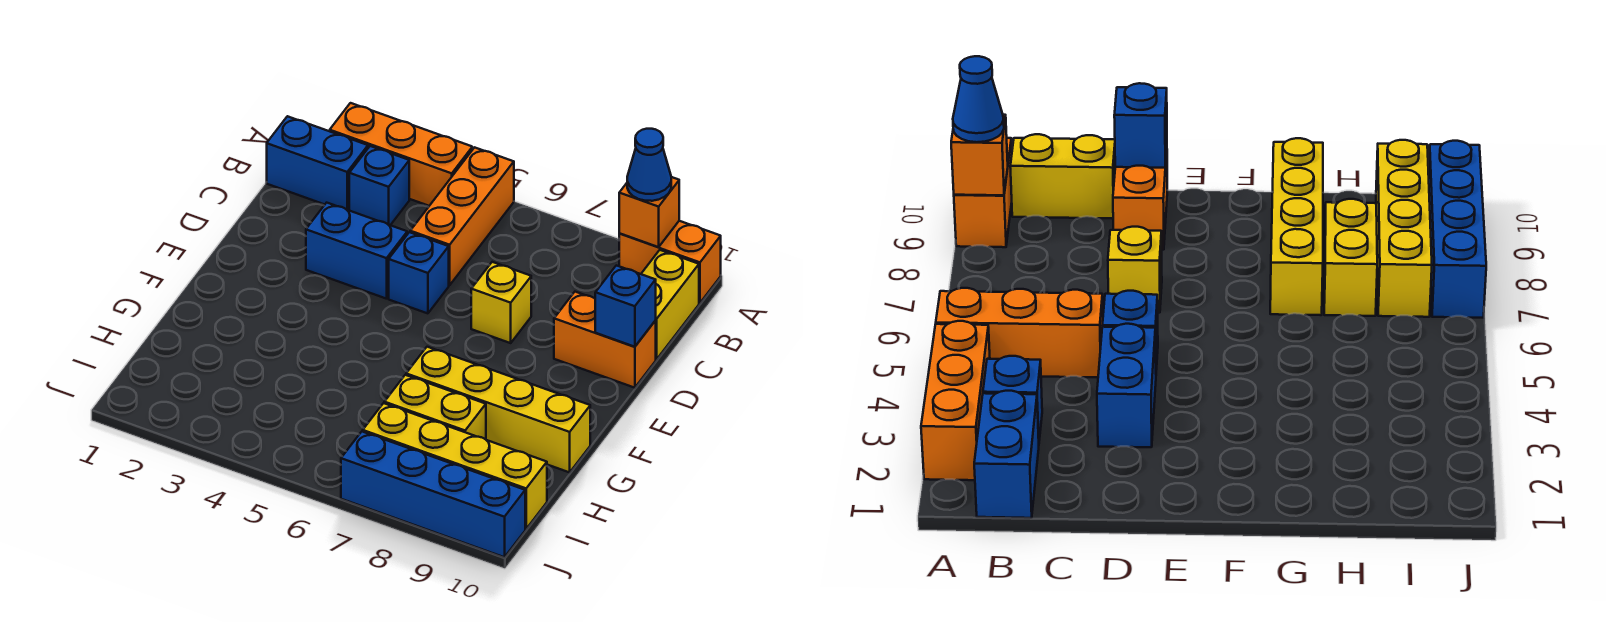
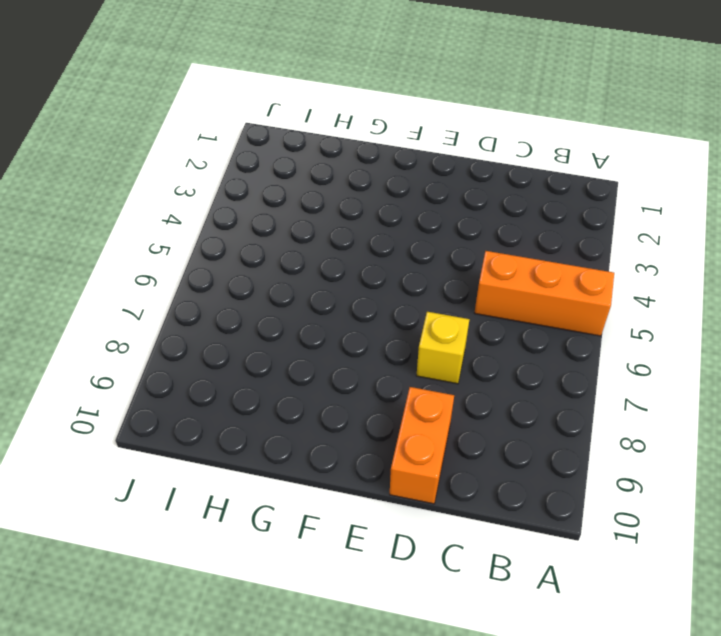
none -> orange brick A2:A4 level 1
none -> orange brick A9:A10 level 1
none -> blue brick B1:B2 level 1

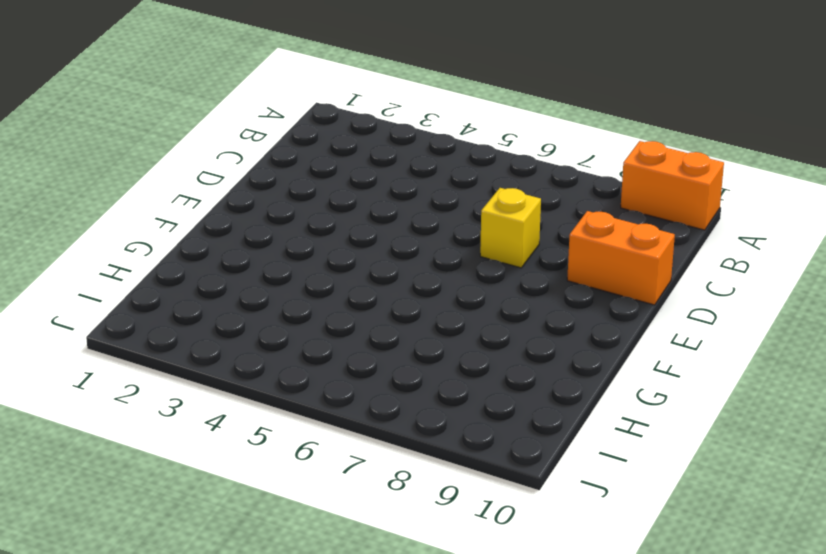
none -> orange brick A2:A4 level 1
none -> orange brick A5:C5 level 1
none -> blue brick B1:B2 level 1

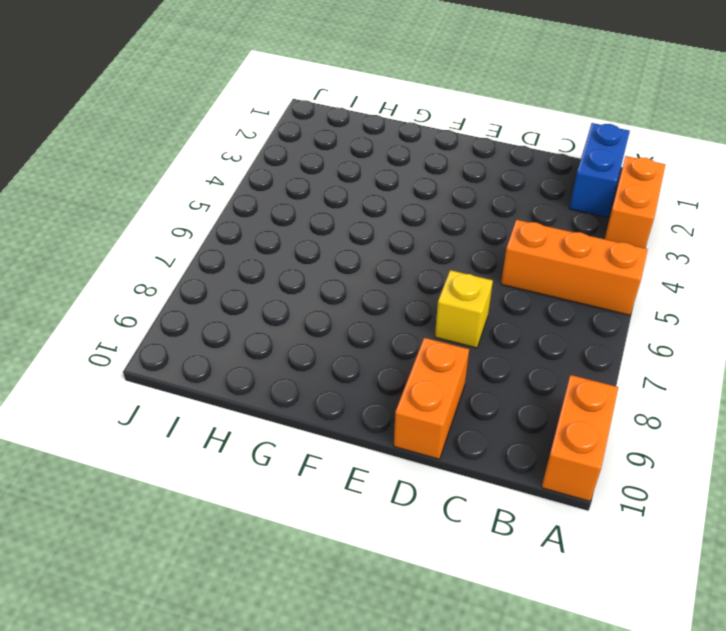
orange brick A2:A3 level 1 -> orange brick A2:A4 level 1
none -> blue brick B3 level 1
none -> yellow brick B10:C10 level 1
none -> blue brick D3:D4 level 1

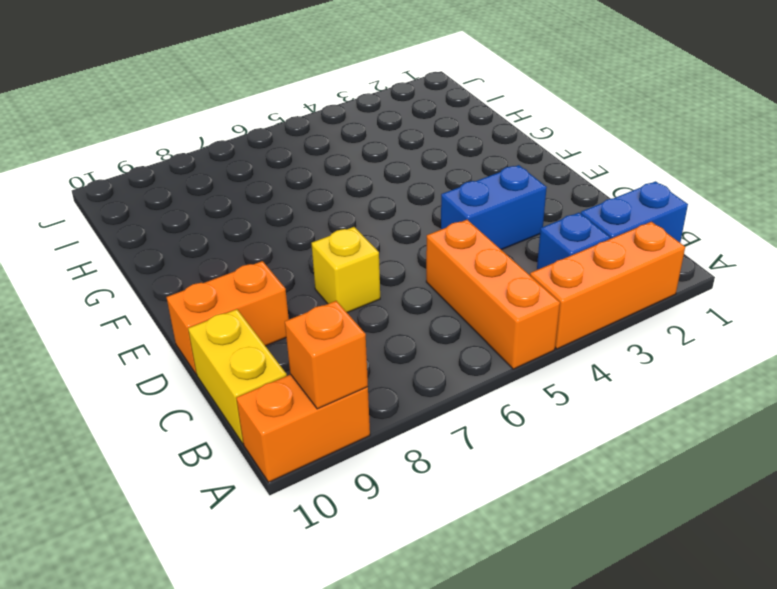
none -> blue brick D5 level 1
none -> yellow brick G7:G10 level 1
none -> yellow brick H7:H8 level 1

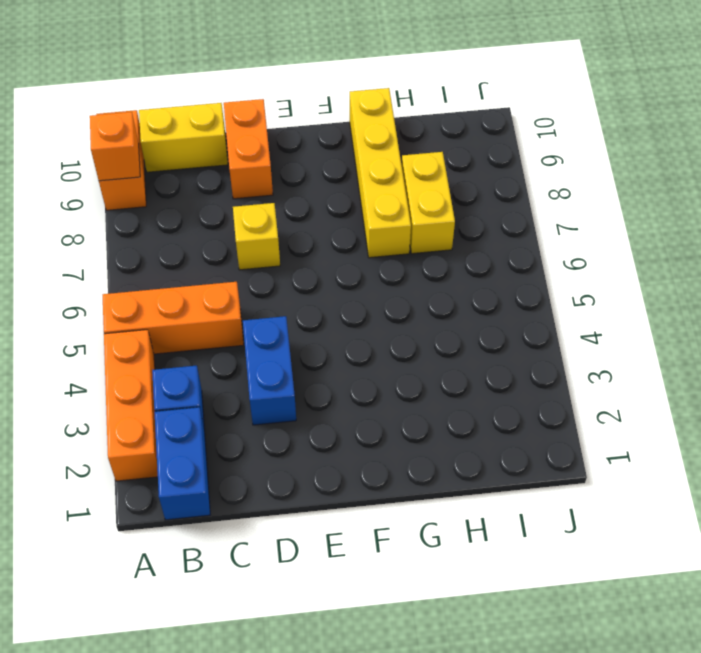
none -> blue brick D5 level 1
none -> yellow brick I7:I10 level 1
none -> blue brick J7:J10 level 1

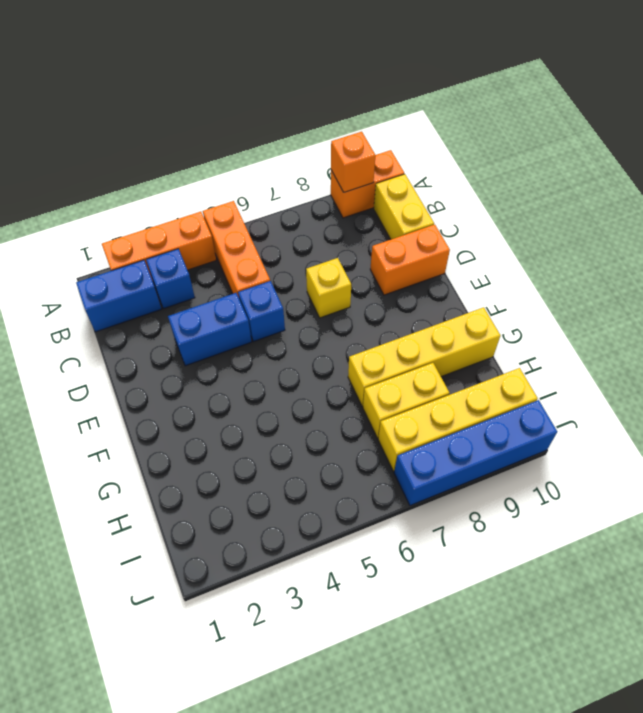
none -> blue brick D10 level 2
none -> blue cone A9 level 3

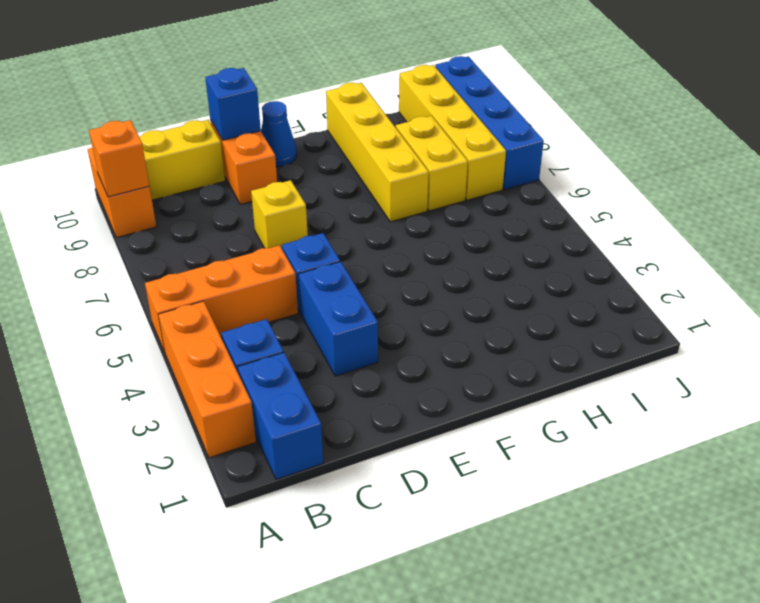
blue cone E10 level 1 -> blue cone A9 level 3

